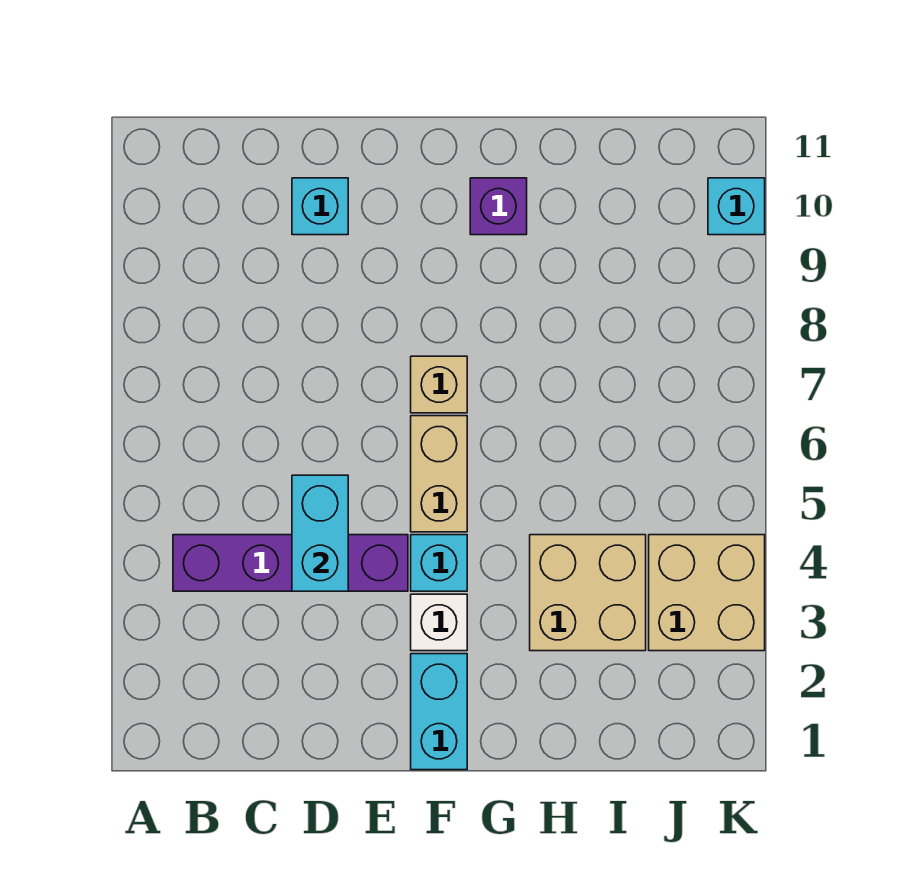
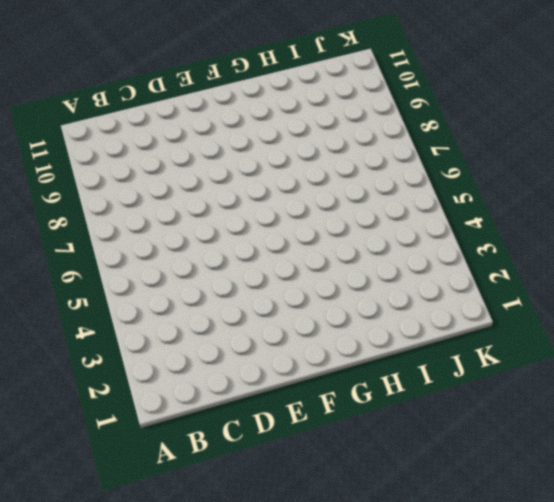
none -> purple brick B4:E4 level 1
none -> cyan brick D10 level 1
none -> cyan brick F1:F2 level 1

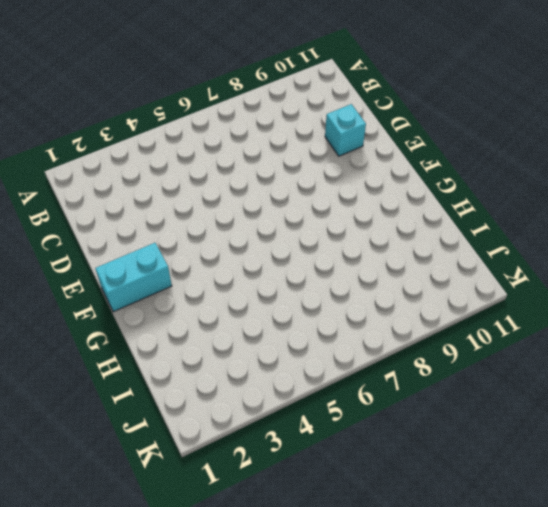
none -> purple brick B4:E4 level 1
none -> white brick F3 level 1
none -> cyan brick F4 level 1

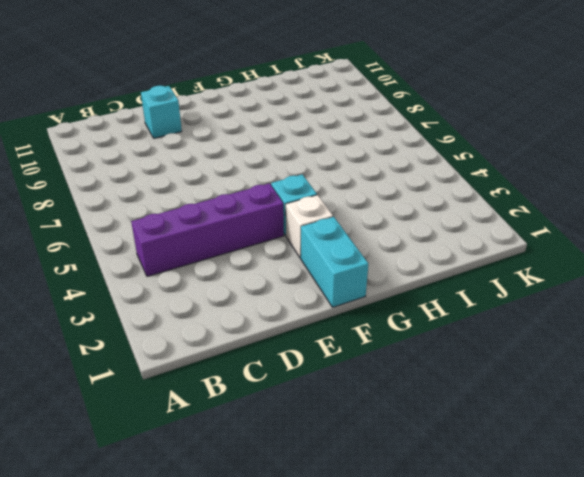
none -> tan brick F5:F6 level 1
none -> tan brick F7 level 1
none -> purple brick G10 level 1

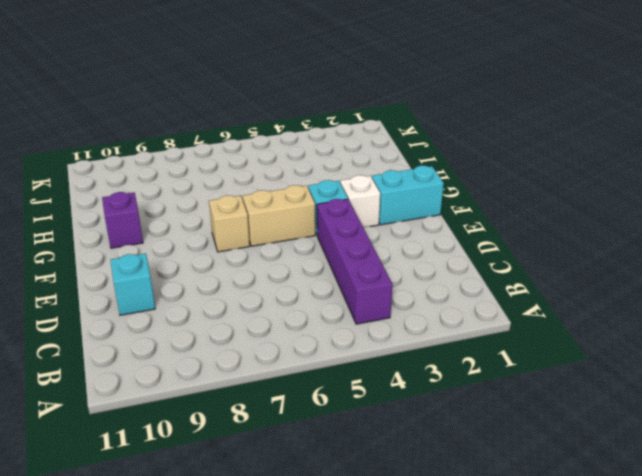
none -> tan brick H3:I4 level 1
none -> tan brick J3:K4 level 1
none -> cyan brick K10 level 1

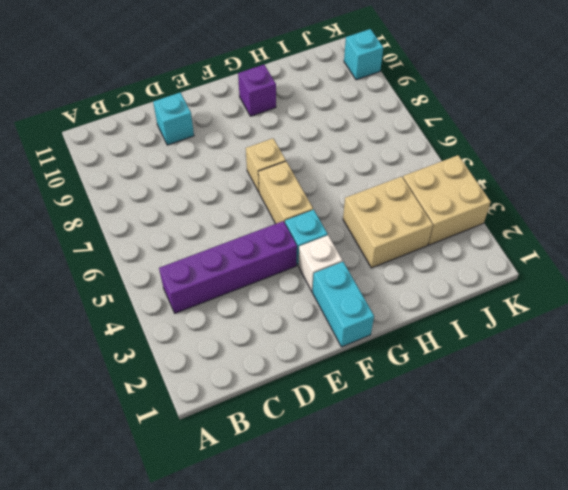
none -> cyan brick D4:D5 level 2

